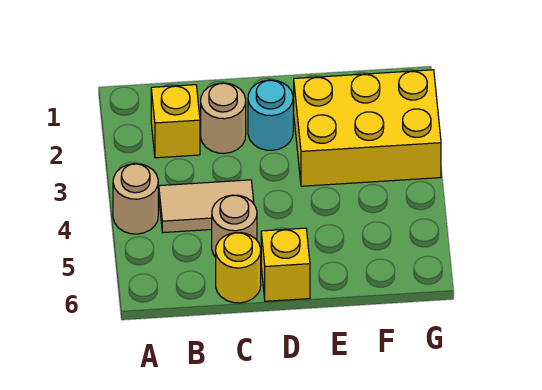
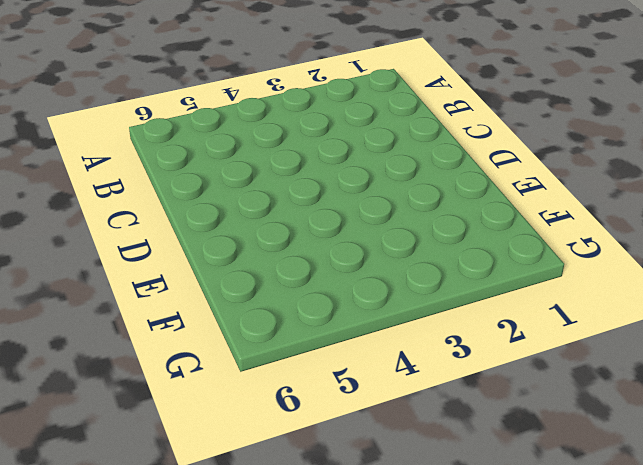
none -> tan round brick A4 level 1
none -> yellow brick B2 level 1

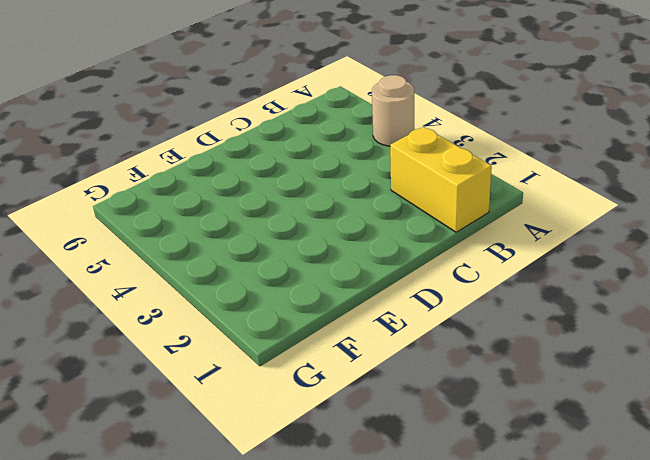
yellow brick B1:B2 level 1 -> yellow brick B2 level 1
none -> tan tile B4:C4 level 1
none -> tan round brick C2 level 1

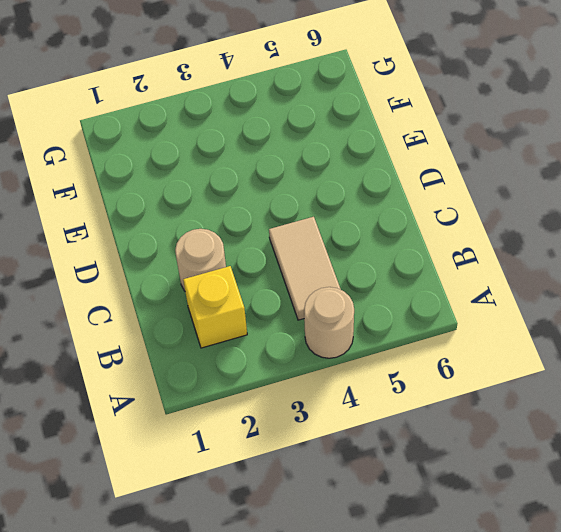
none -> tan round brick C5 level 1
none -> yellow round brick C6 level 1

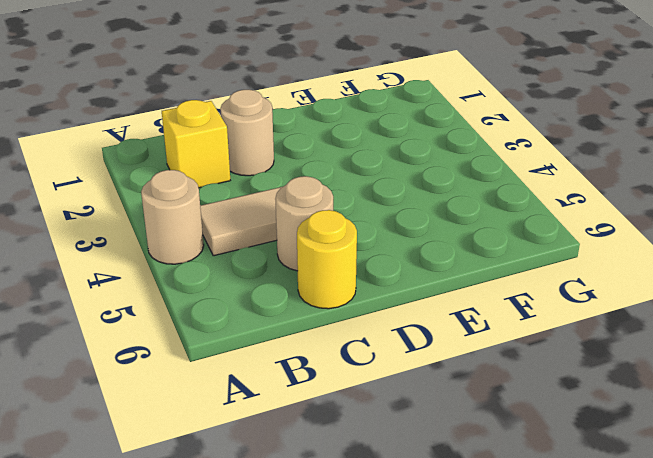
none -> cyan round brick D2 level 1
none -> yellow brick D6 level 1

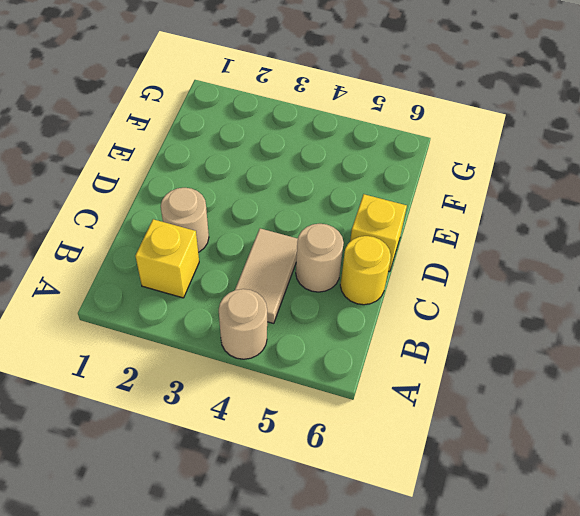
none -> cyan round brick D2 level 1
none -> yellow brick E2:G3 level 1

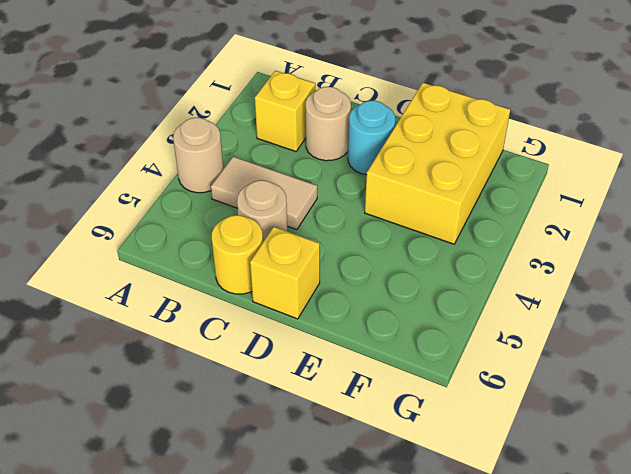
yellow brick E1:F3 level 1 -> yellow brick E2:G3 level 1

